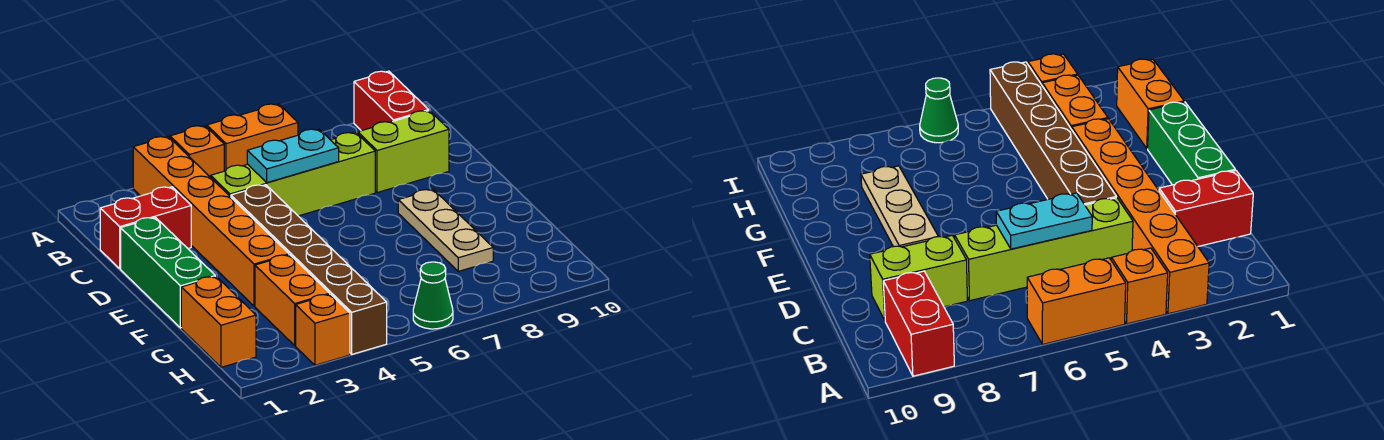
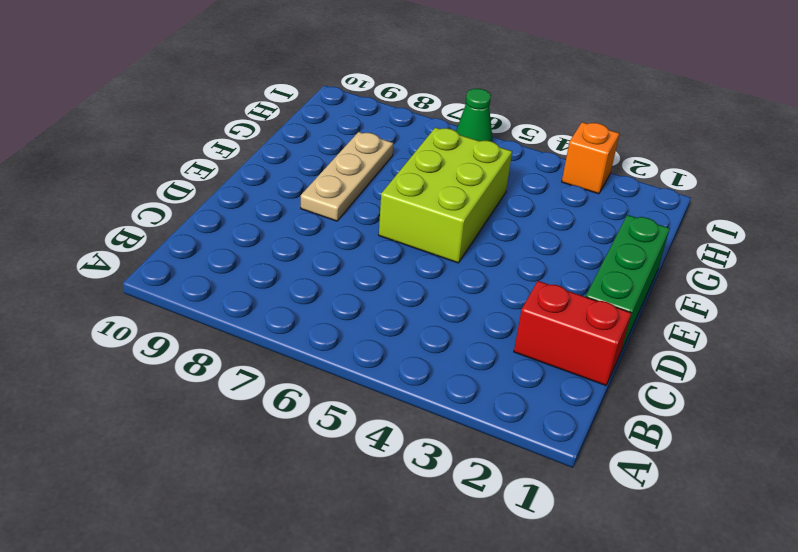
lime brick E5:G6 level 1 -> none
none -> orange brick A3:F3 level 1
none -> orange brick A4 level 1
none -> orange brick A5:A6 level 1

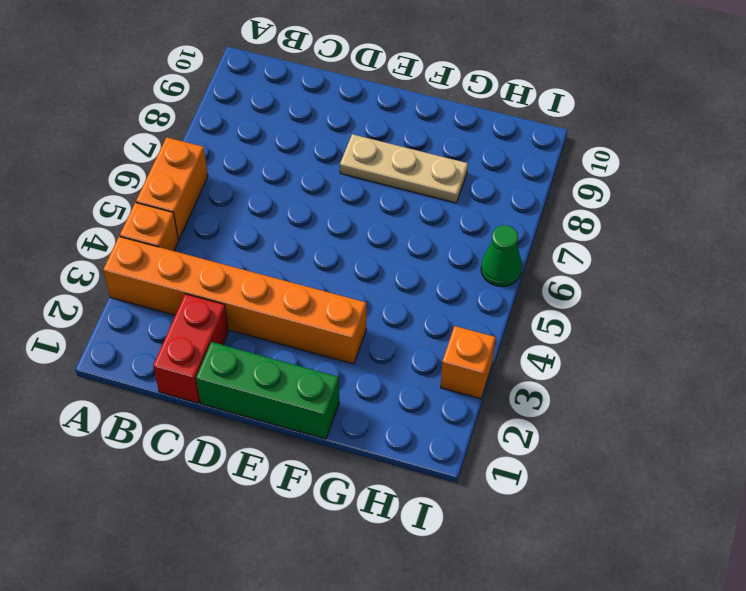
none -> red brick A9:B9 level 1
none -> lime brick C4:C7 level 1
none -> lime brick C8:C9 level 1

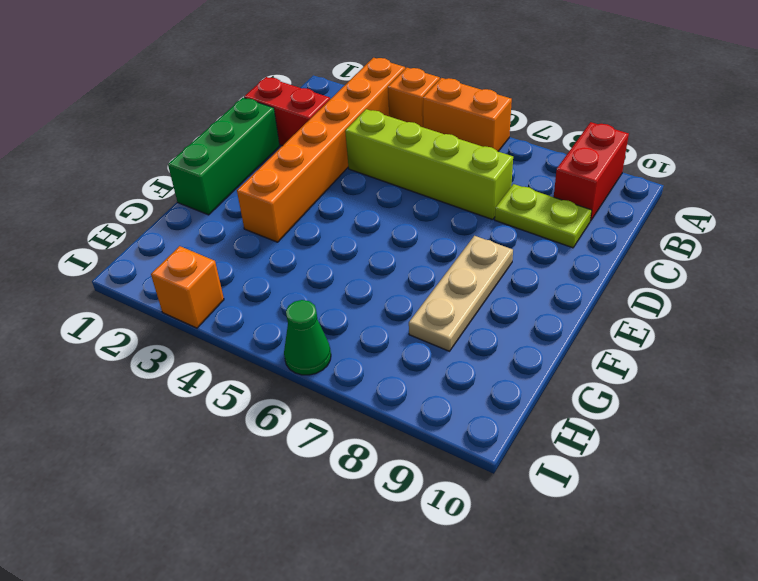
lime plate C8:C9 level 1 -> lime brick C8:C9 level 1
none -> brown brick D4:I4 level 1
none -> orange brick G1:H1 level 1
none -> orange brick G3:H3 level 1

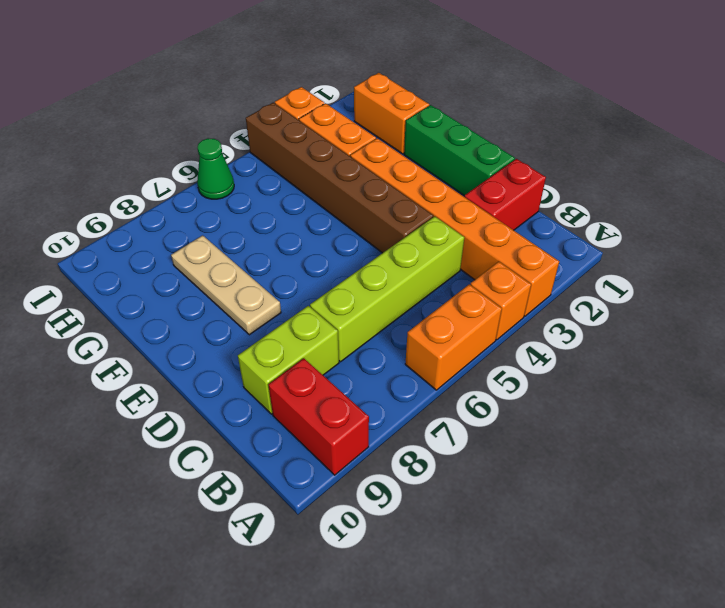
none -> cyan plate C5:C6 level 2

